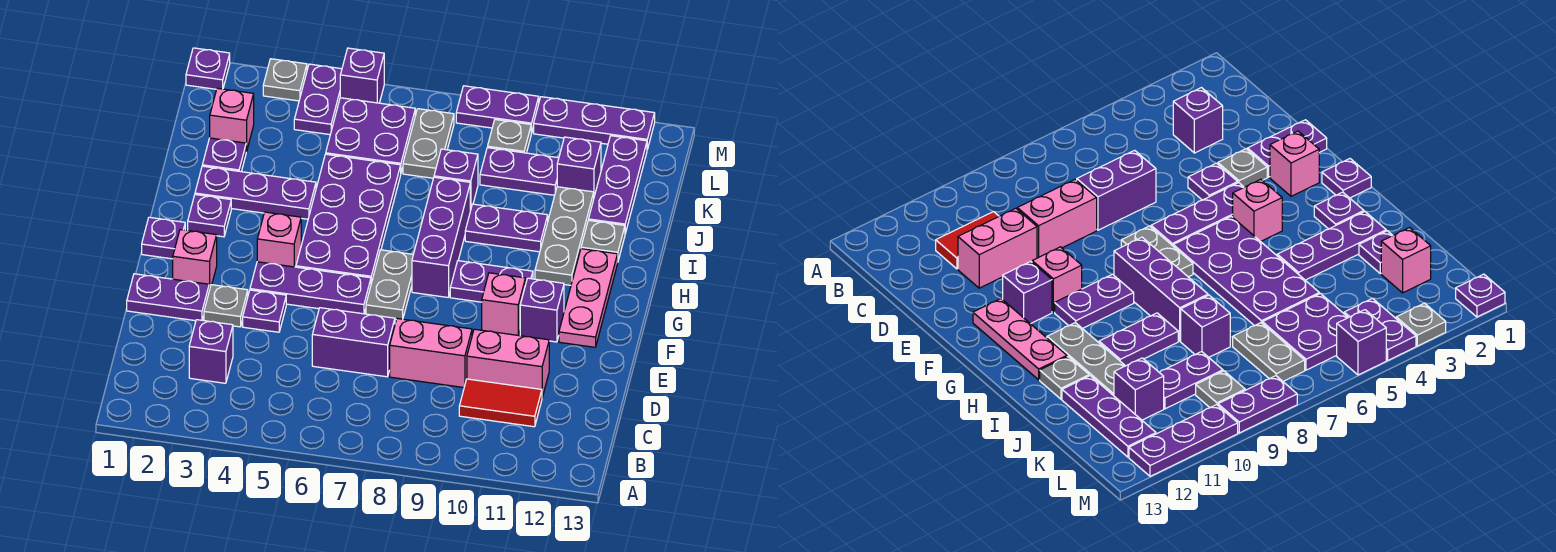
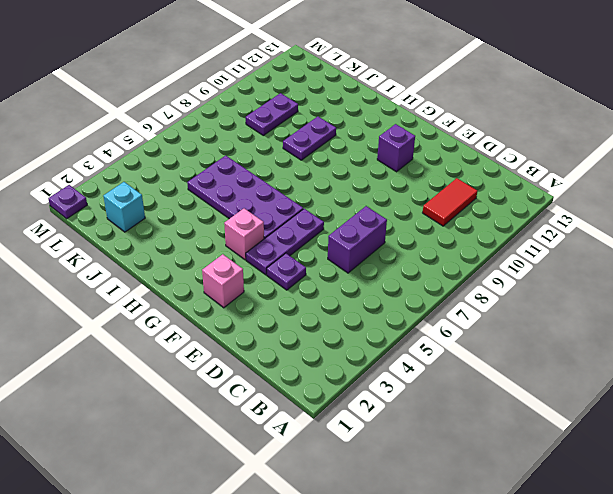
cyan brick K2 level 1 -> pink brick K2 level 1
none -> purple brick C3 level 1
none -> pink brick D8:D9 level 1
none -> pink brick D10:D11 level 1
none -> purple plate E1:E2 level 1

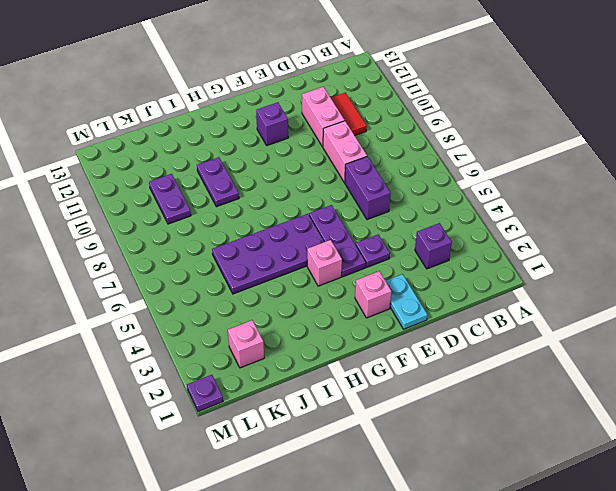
cyan plate E1:E2 level 1 -> purple plate E1:E2 level 1
none -> grey plate E3 level 1
none -> grey plate F7:G7 level 1
none -> pink brick F10 level 1
none -> pink plate F12:H12 level 1

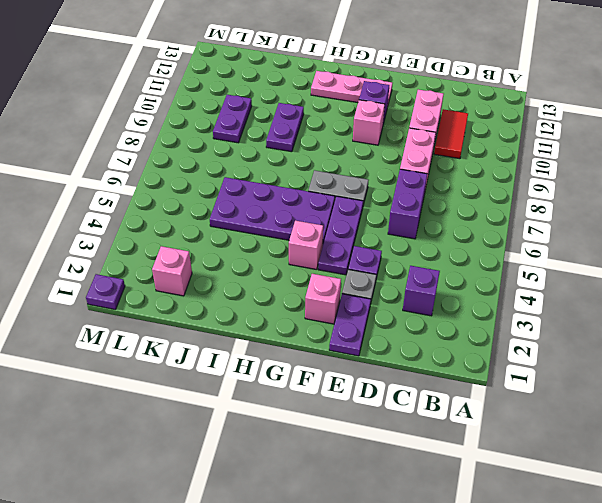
none -> purple plate G1 level 1
none -> purple brick G8:I8 level 1
none -> purple plate G9:G10 level 1
none -> purple plate H2 level 1

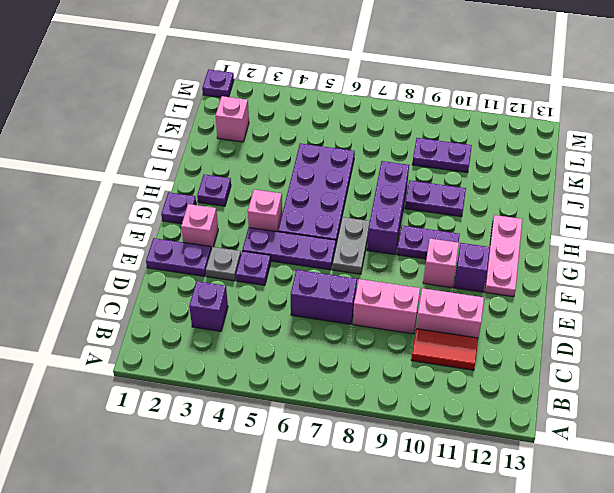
none -> grey plate H11:J11 level 1
none -> purple plate I2:I4 level 1
none -> grey plate I12 level 1
none -> purple plate J2 level 1

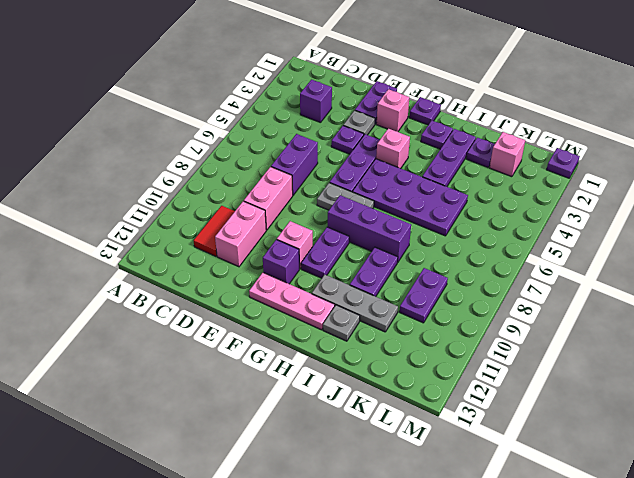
none -> purple brick J8 level 1
none -> purple plate J12:L12 level 1
none -> purple plate K5:L6 level 1
none -> grey plate K7:L7 level 1

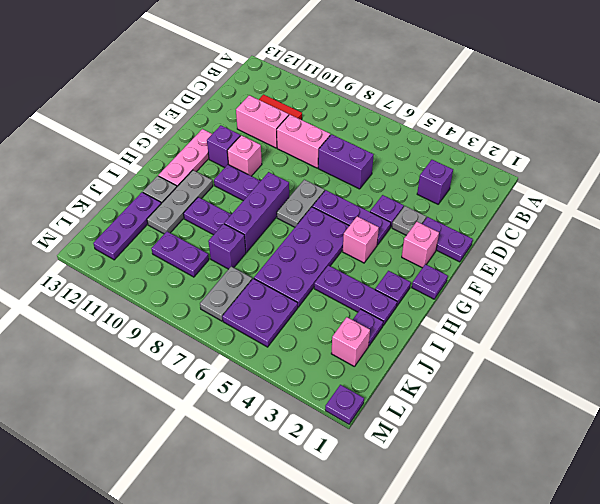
none -> purple brick K11 level 1
none -> purple plate L4:M4 level 1
none -> grey plate L9 level 1
none -> grey plate M3 level 1

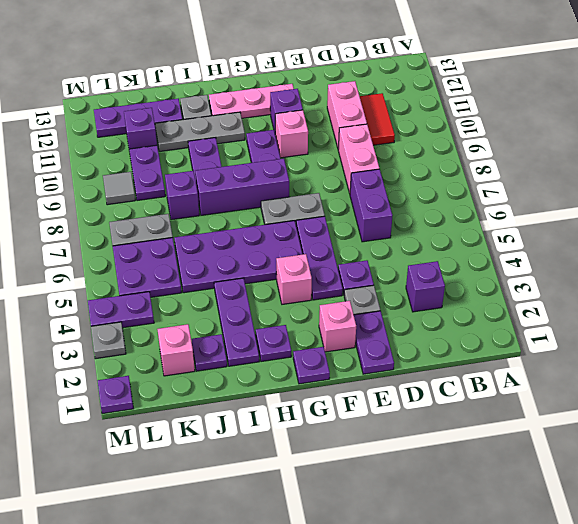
grey tile L9 level 1 -> grey plate L9 level 1
none -> purple brick M5 level 1
none -> purple plate M8:M9 level 1
none -> purple plate M10:M12 level 1

